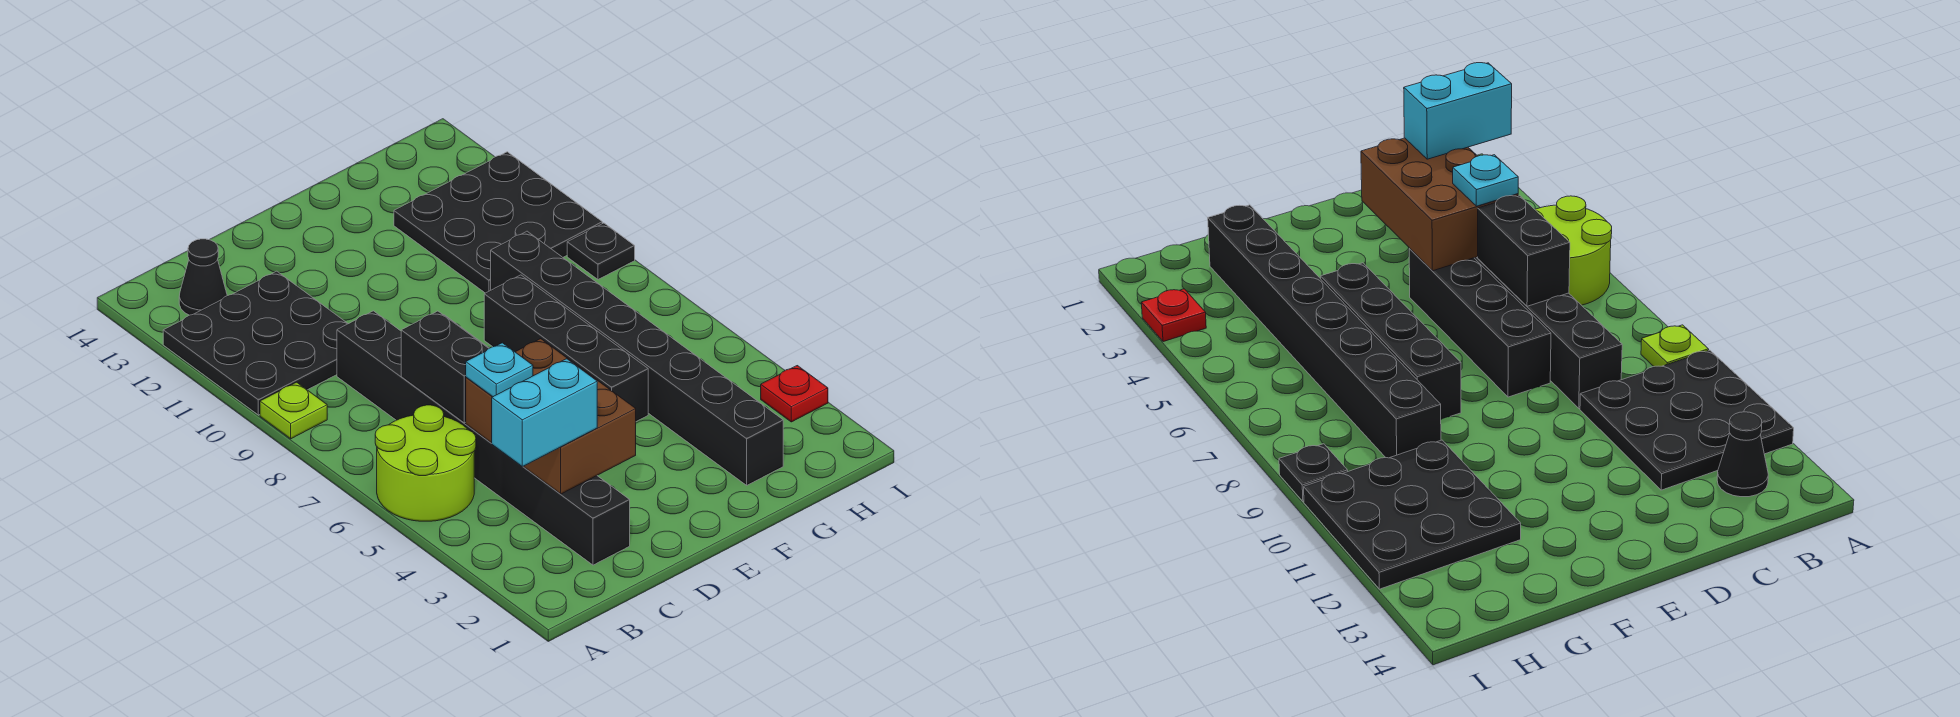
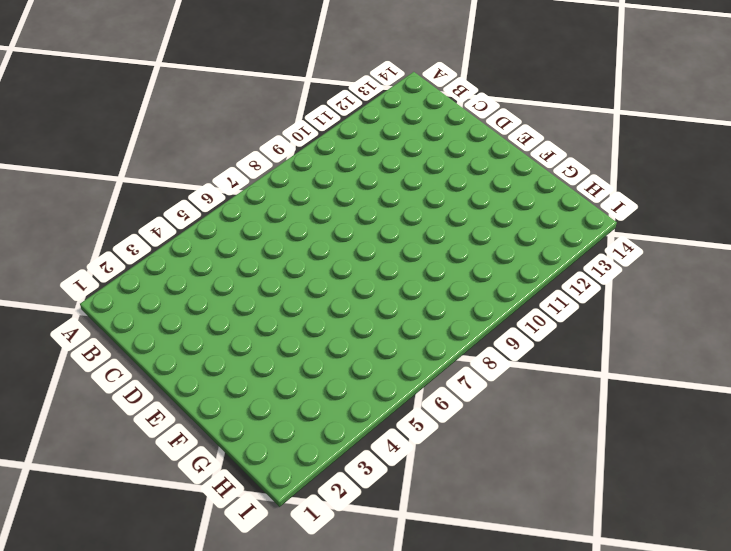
none -> lime round brick A5:B6 level 1
none -> lime plate A9 level 1
none -> black plate A10:C12 level 1

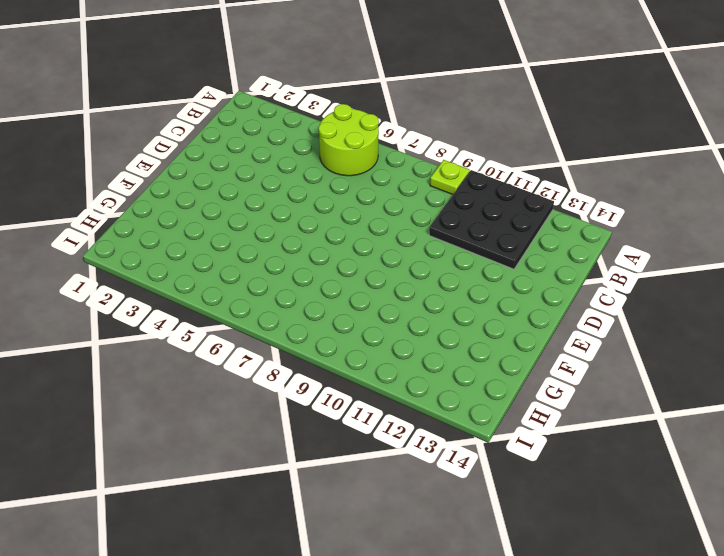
none -> black cone B13 level 1
none -> black brick C2:C9 level 1
none -> black brick D5:D8 level 1

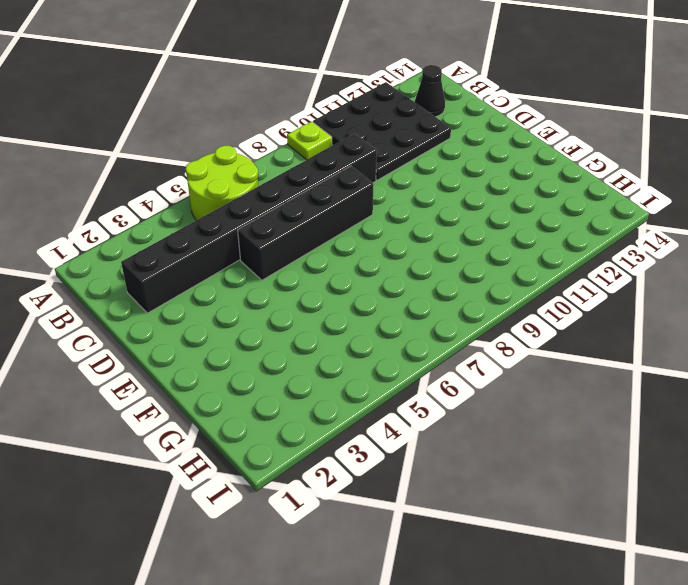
none -> black brick F5:F8 level 1
none -> black brick G2:G9 level 1
none -> black plate G10:I12 level 1

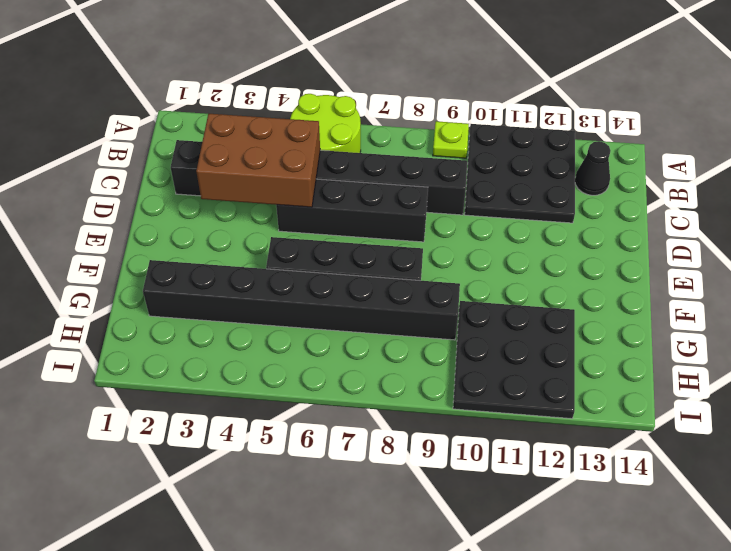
none -> red plate I3 level 1
none -> black plate I9 level 1
none -> black brick C6:C7 level 2

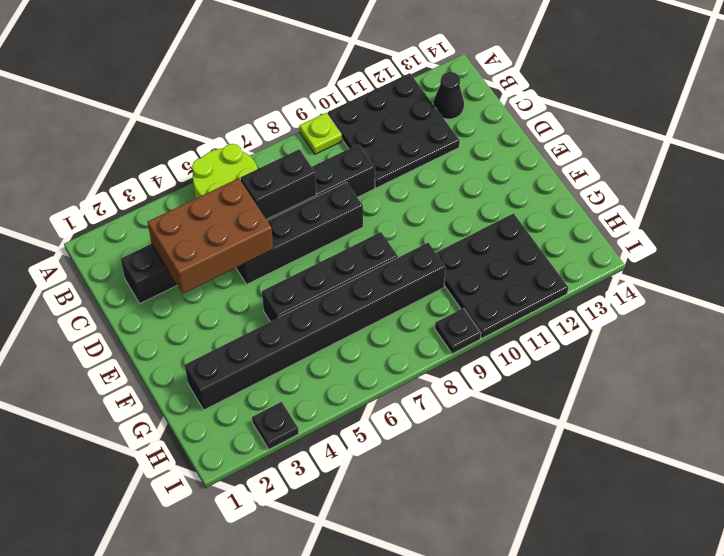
black plate I3 level 1 -> red plate I3 level 1
none -> cyan brick B3:C3 level 3
none -> cyan plate C5 level 3

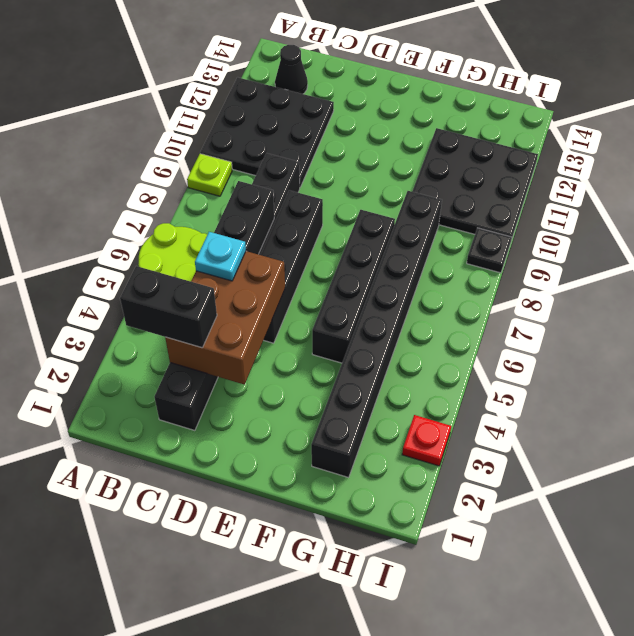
black brick B3:C3 level 3 -> cyan brick B3:C3 level 3

